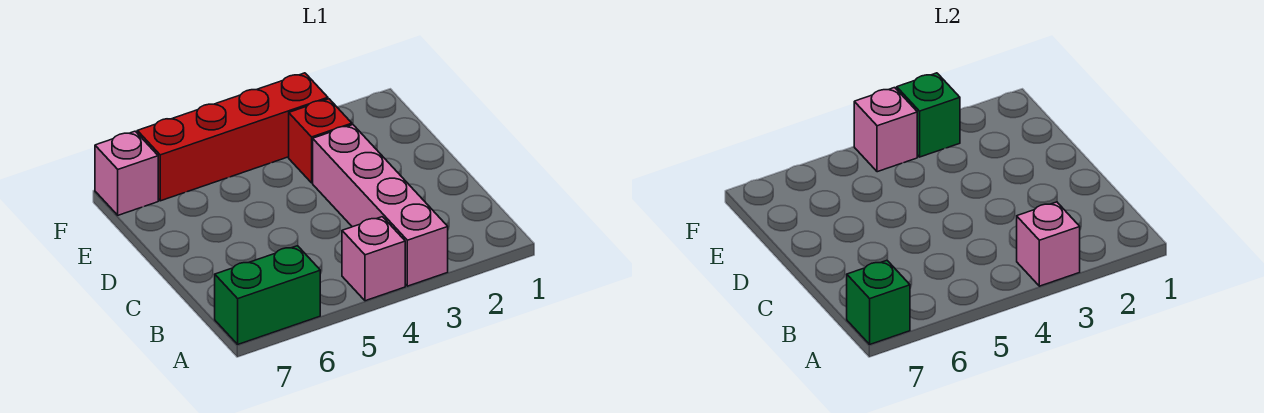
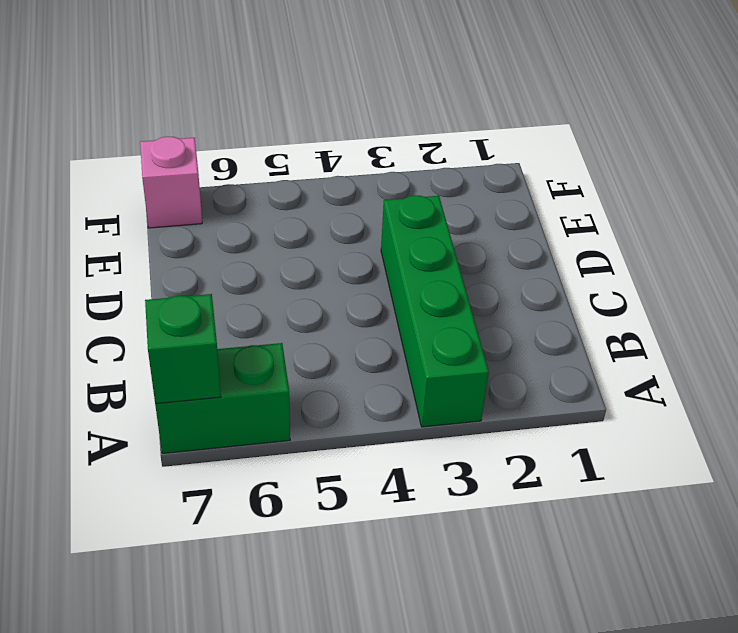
green brick A3:D3 level 1 -> pink brick A3:D3 level 1
none -> pink brick A4 level 1
none -> red brick E3 level 1

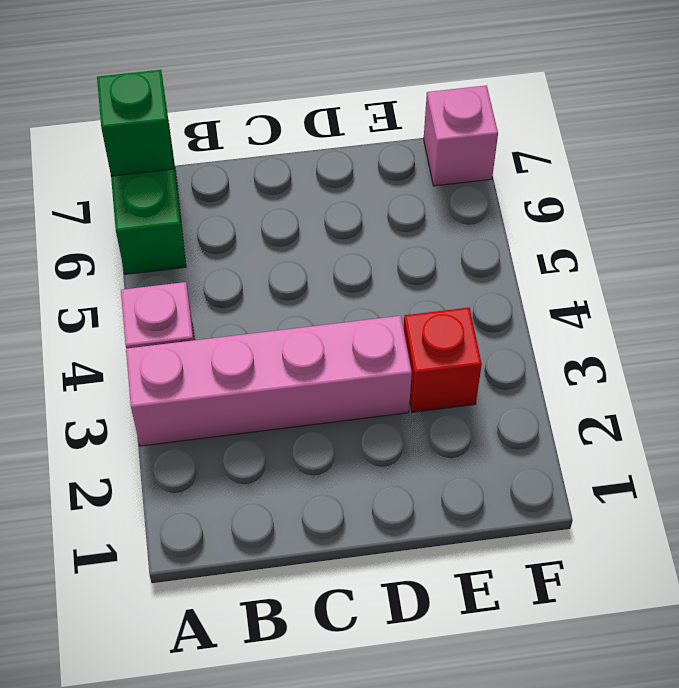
none -> red brick F3:F6 level 1
none -> pink brick A3 level 2

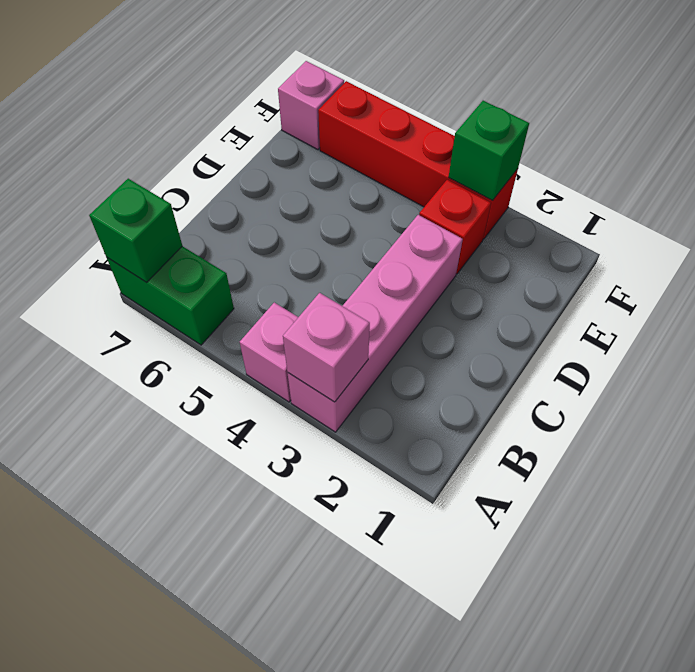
none -> pink brick F4 level 2

